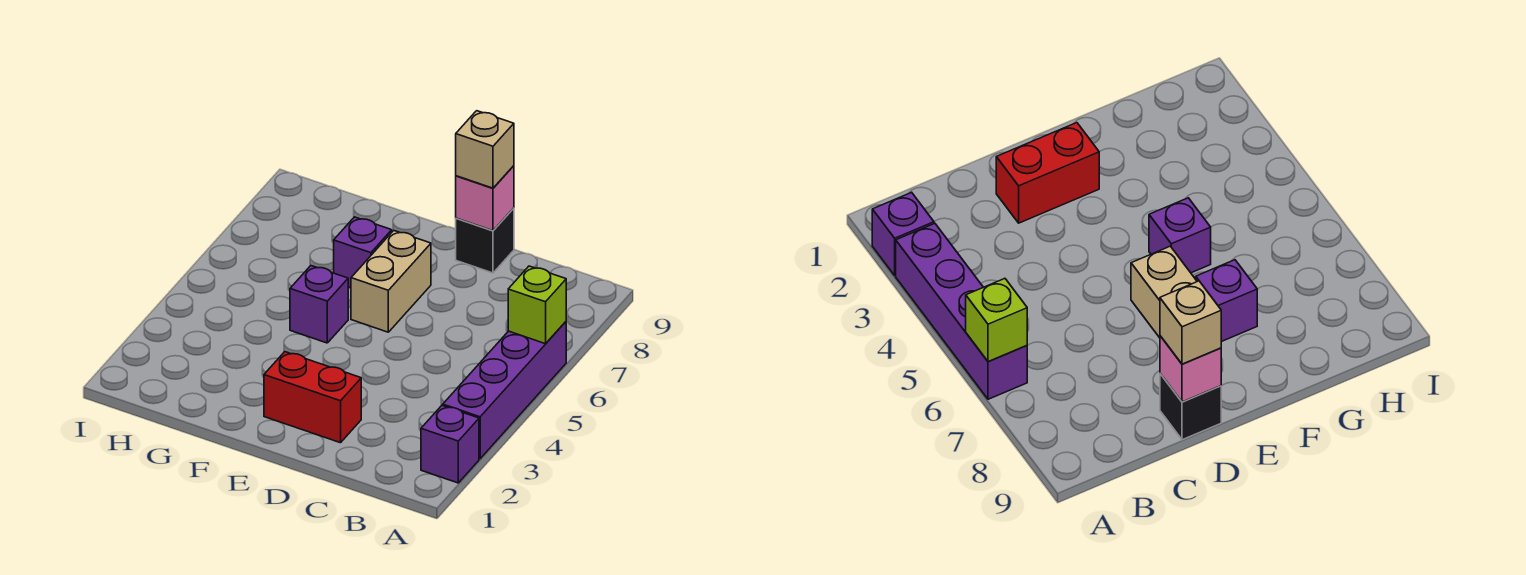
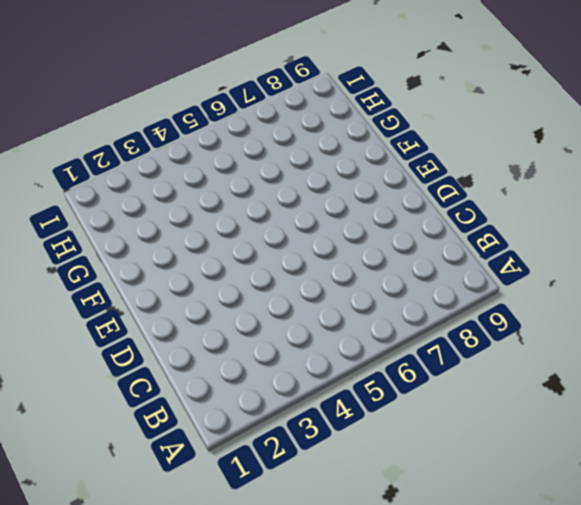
none -> purple brick A2 level 1
none -> purple brick A3:A6 level 1

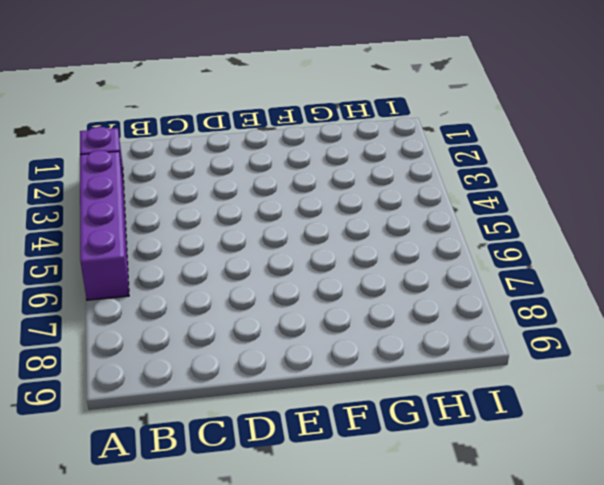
none -> red brick D2:E2 level 1
none -> black brick D9 level 1

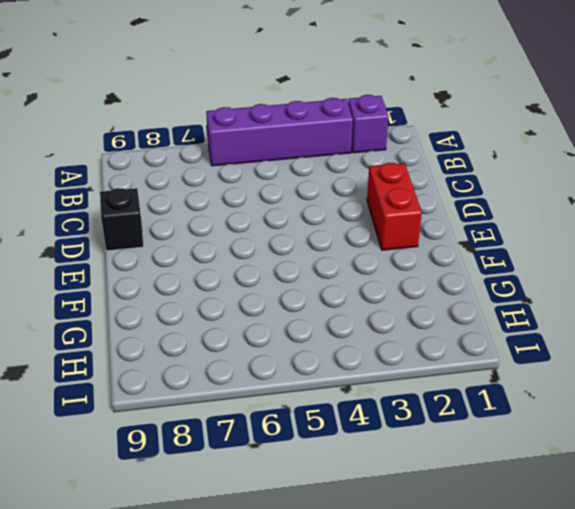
none -> tan brick E6:E7 level 1
none -> purple brick F5 level 1

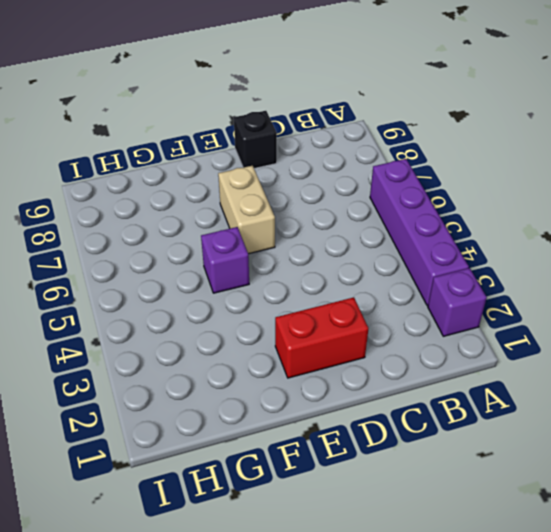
none -> purple brick F7 level 1
none -> lime brick A6 level 2

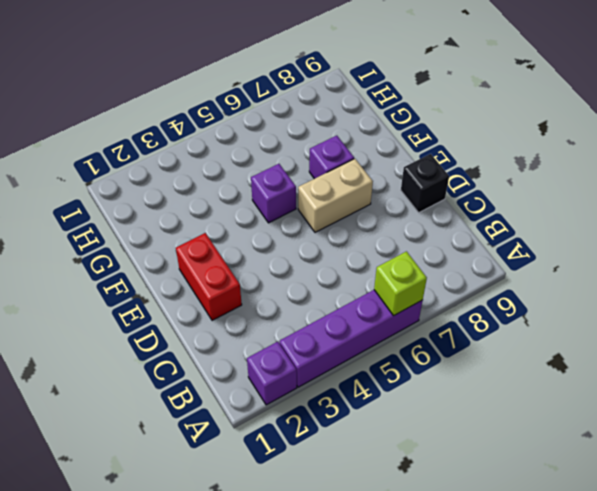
none -> pink brick D9 level 2
none -> tan brick D9 level 3

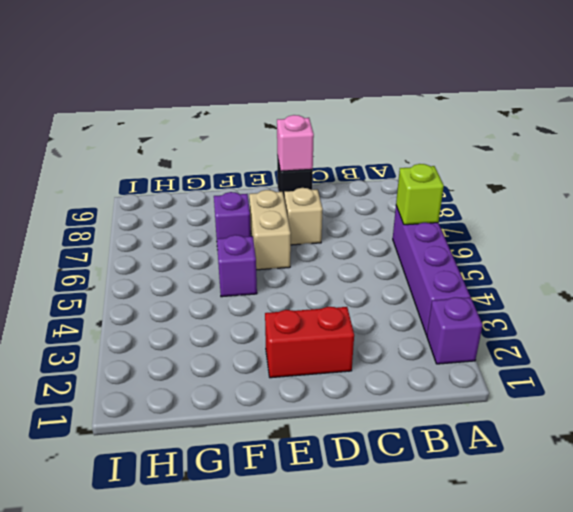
tan brick D7 level 1 -> tan brick D9 level 3

